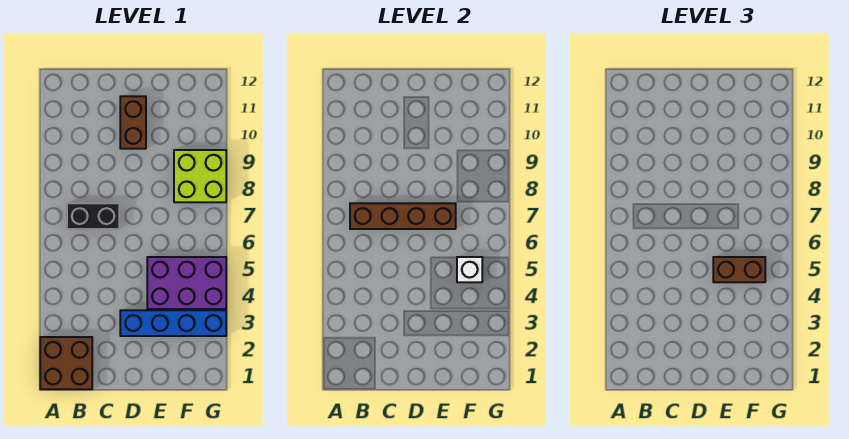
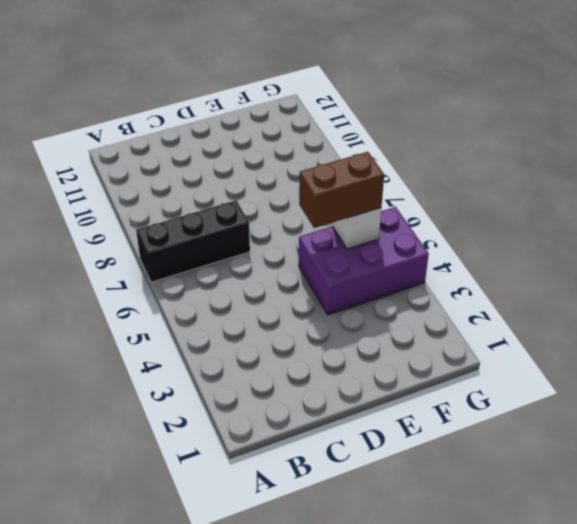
black brick A7:C7 level 1 -> black brick B7:C7 level 1
none -> brown brick A1:B2 level 1
none -> blue brick D3:G3 level 1

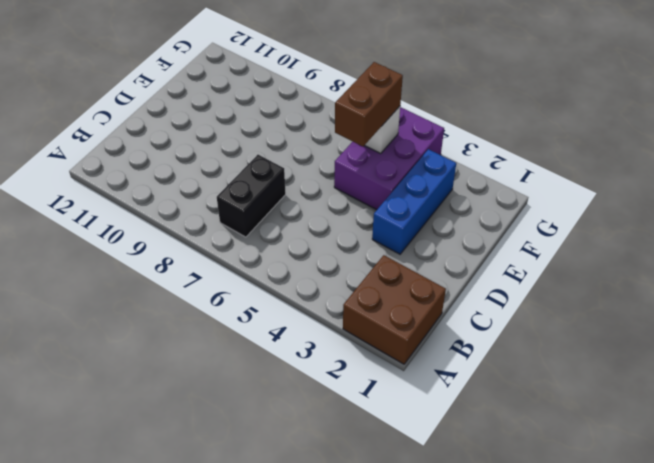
blue brick D3:F3 level 1 -> blue brick D3:G3 level 1
none -> brown brick D10:D11 level 1
none -> lime brick F8:G9 level 1

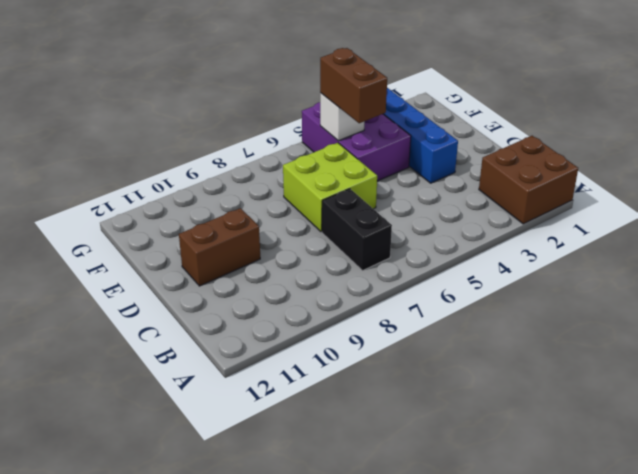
lime brick D6:E7 level 1 -> lime brick F8:G9 level 1
none -> brown brick B7:E7 level 2

